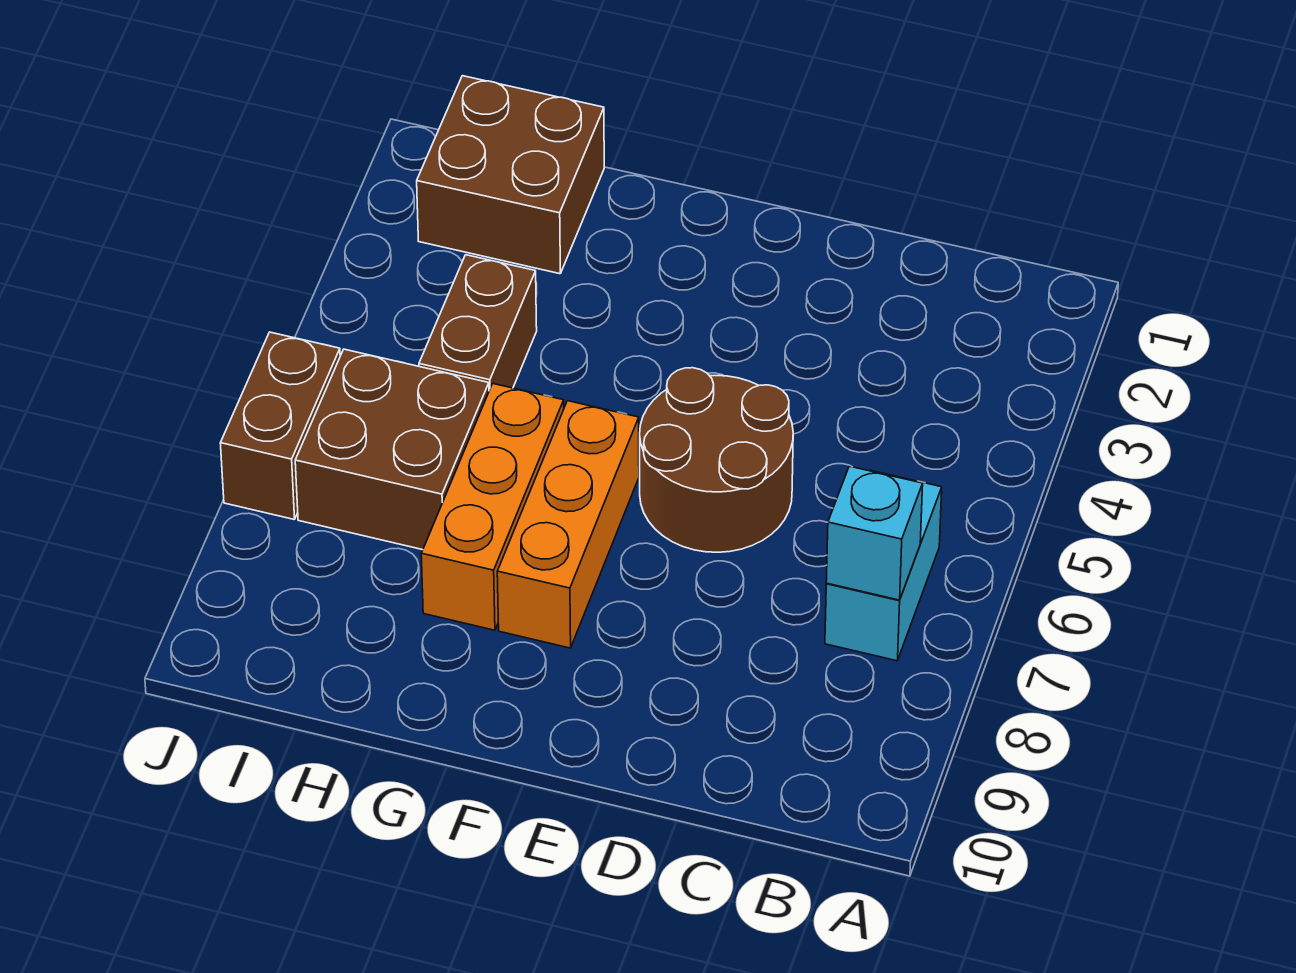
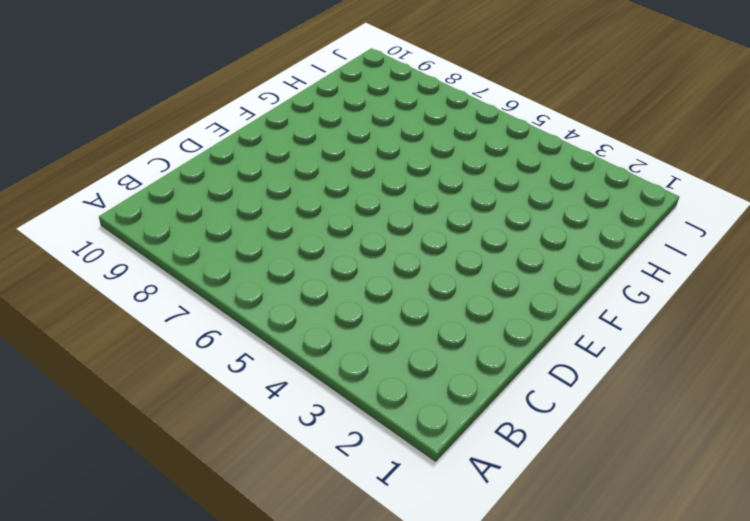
none -> cyan brick B6:B7 level 1
none -> brown round brick D5:E6 level 1

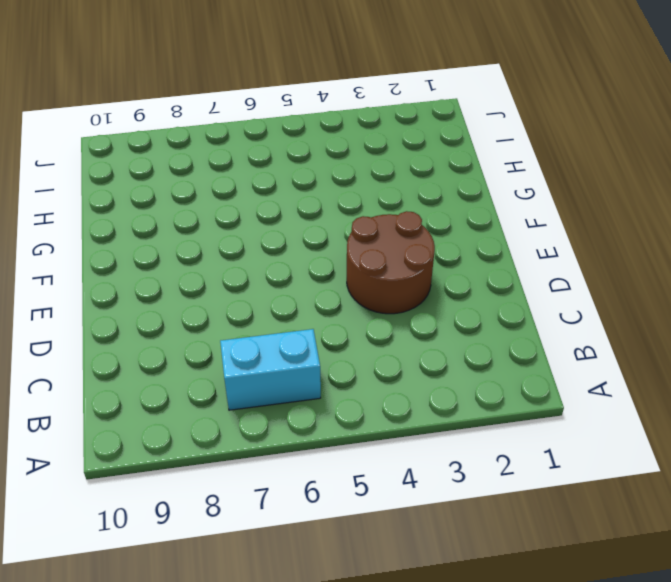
brown round brick D3:E4 level 1 -> brown round brick D5:E6 level 1
none -> orange brick F6:F8 level 1
none -> orange brick G6:G8 level 1

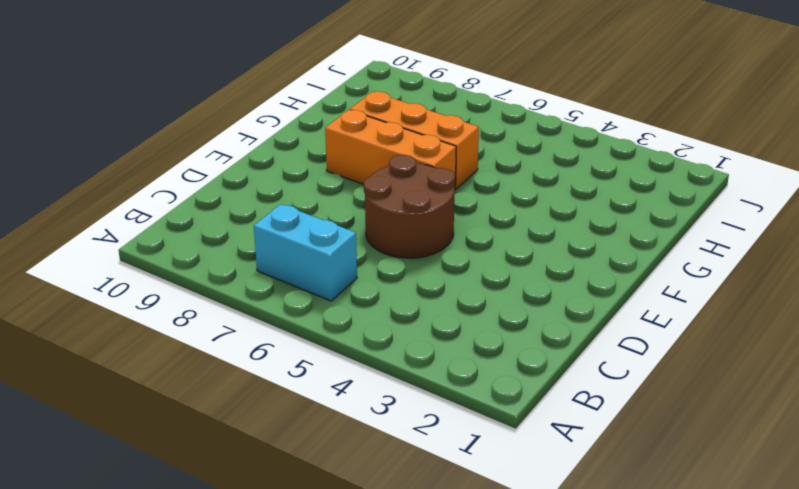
none -> brown brick H1:I2 level 1
none -> brown brick H4:H5 level 1

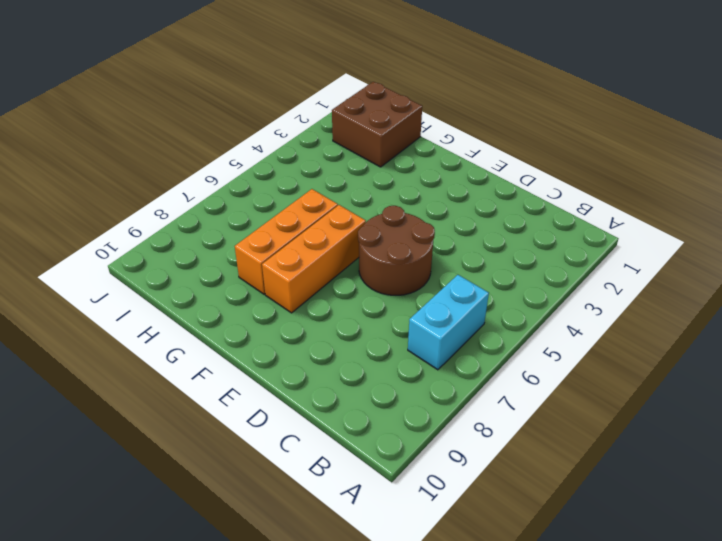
none -> brown brick H4:H5 level 1
none -> brown brick H6:I7 level 1

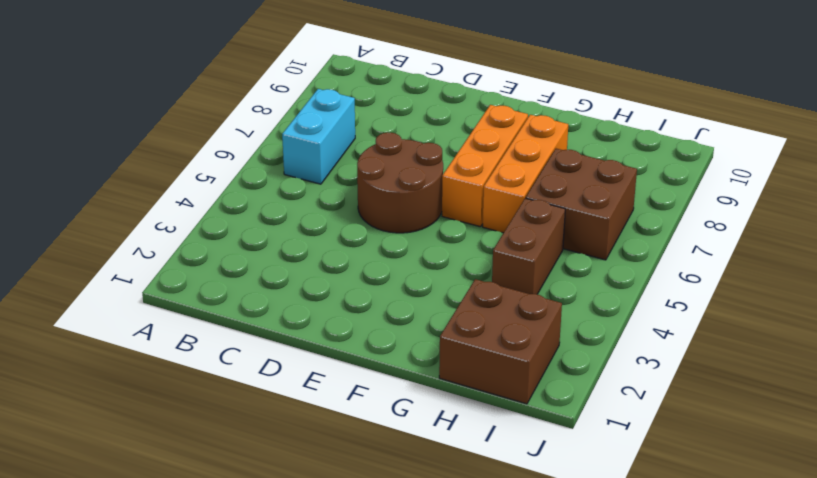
none -> brown brick J6:J7 level 1
none -> cyan brick B7 level 2

